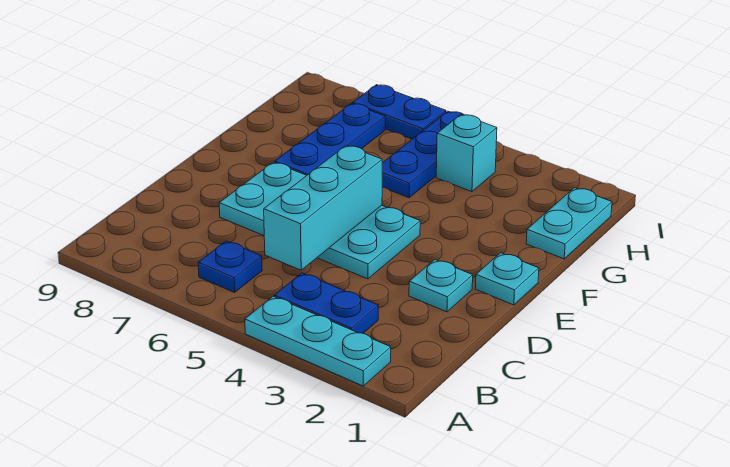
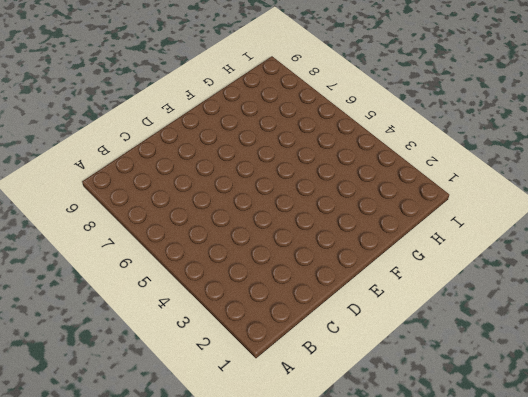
none -> cyan plate A2:A4 level 1
none -> blue plate B3:B4 level 1
none -> blue plate B6 level 1

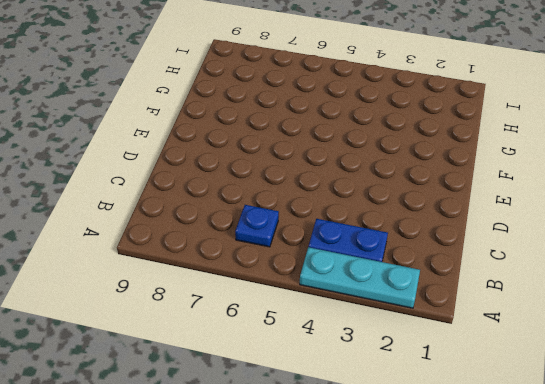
none -> cyan plate D2 level 1
none -> cyan plate D4:E7 level 1
none -> cyan plate E1 level 1

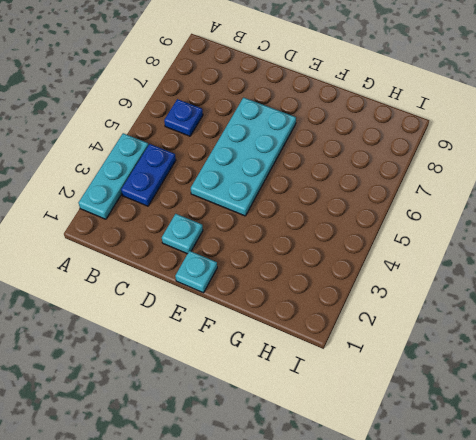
none -> blue plate F7:H7 level 1
none -> cyan plate G1:H1 level 1
none -> blue plate G5:I5 level 1

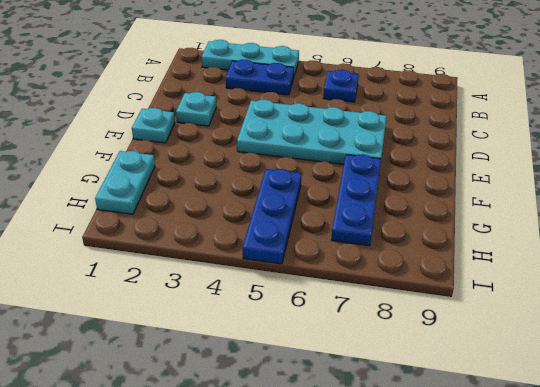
none -> cyan brick H4 level 1
none -> blue plate I6:I7 level 1
none -> cyan brick C5:E5 level 2

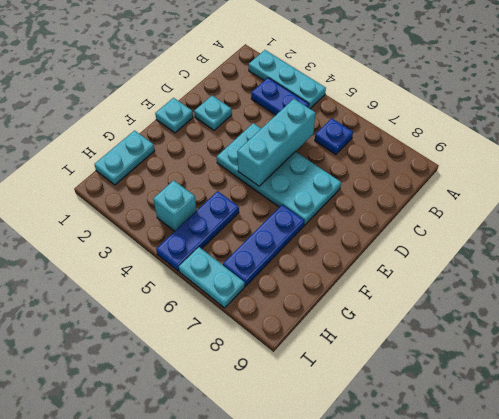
cyan plate I6:I7 level 1 -> blue plate I6:I7 level 1

